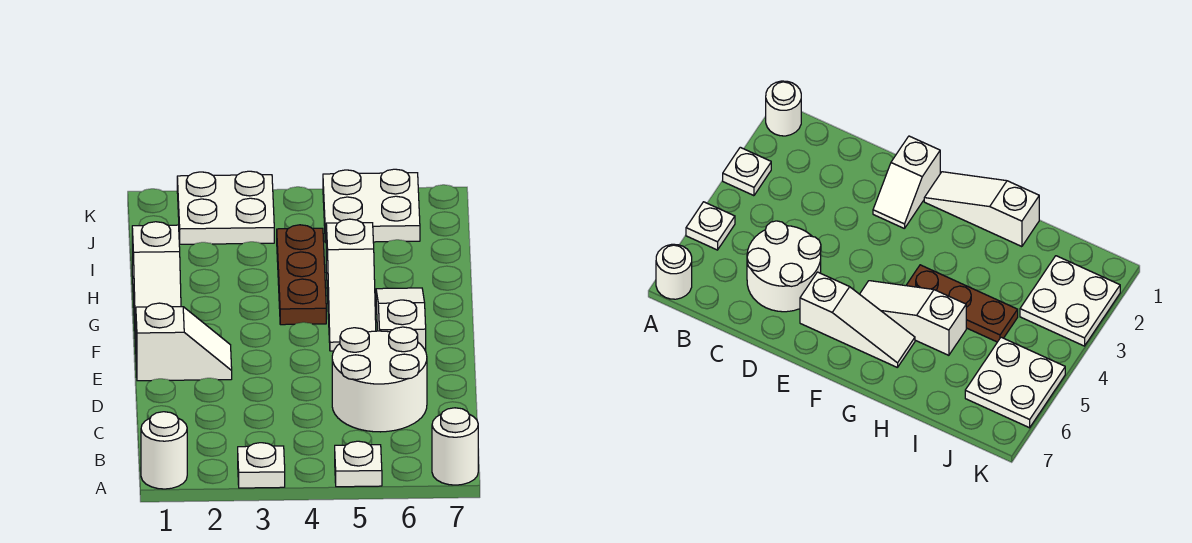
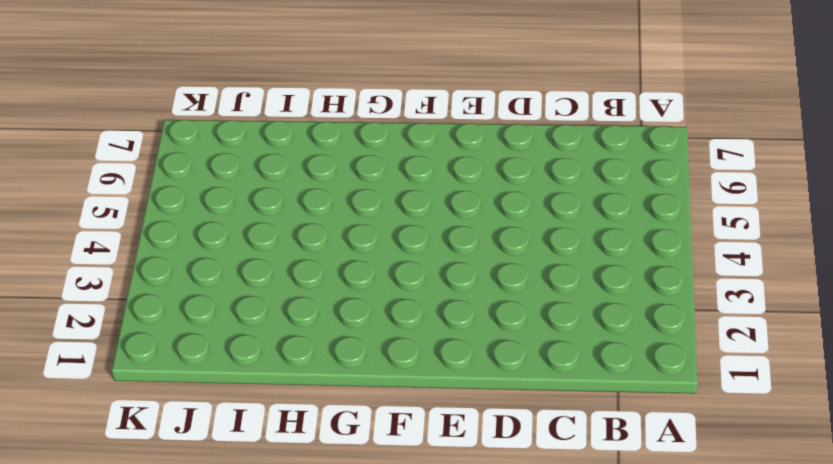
none -> white round brick A1 level 1
none -> white plate A3 level 1
none -> white plate A5 level 1

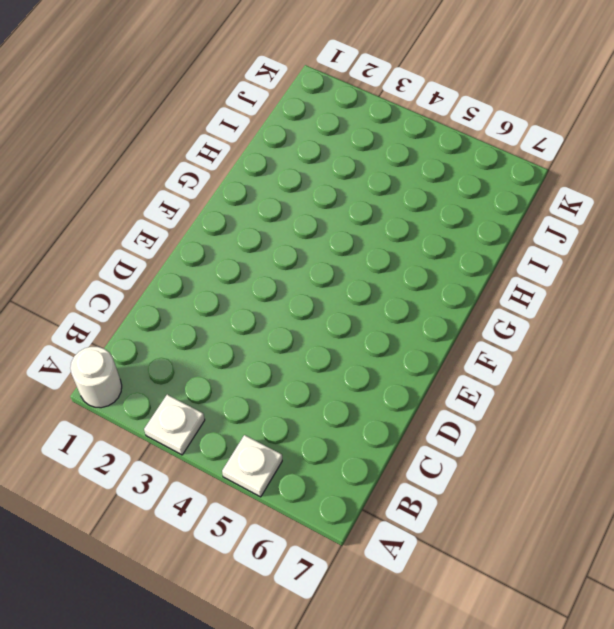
none -> white round brick A7 level 1
none -> white round brick C5:D6 level 1
none -> white slope E1:E2 level 1 top 1

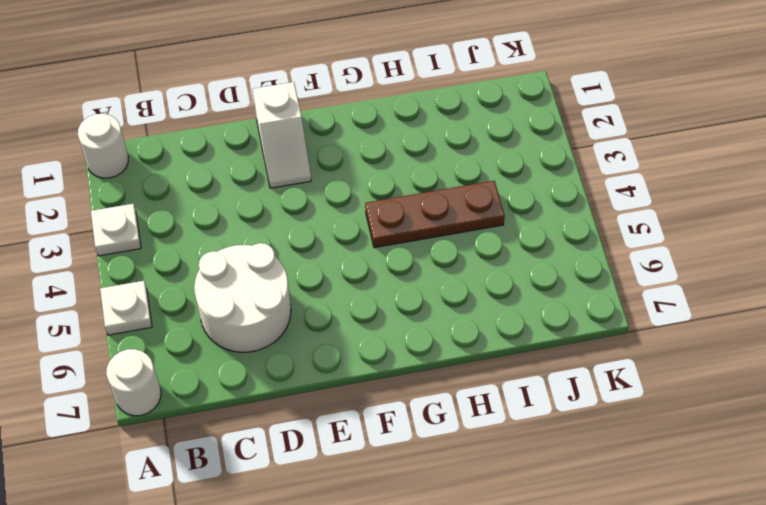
none -> white slope E6:G6 level 1 top E
none -> white slope F1:H1 level 1 top H
none -> white slope F5:H5 level 1 top H

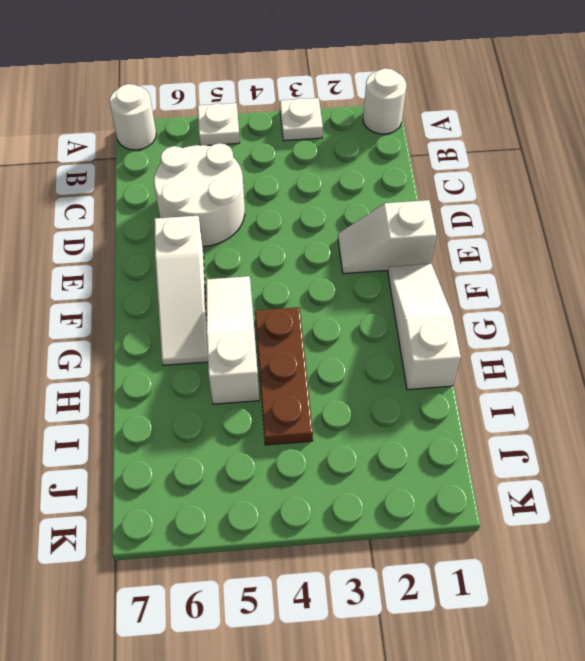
none -> white plate J2:K3 level 1
none -> white plate J5:K6 level 1

